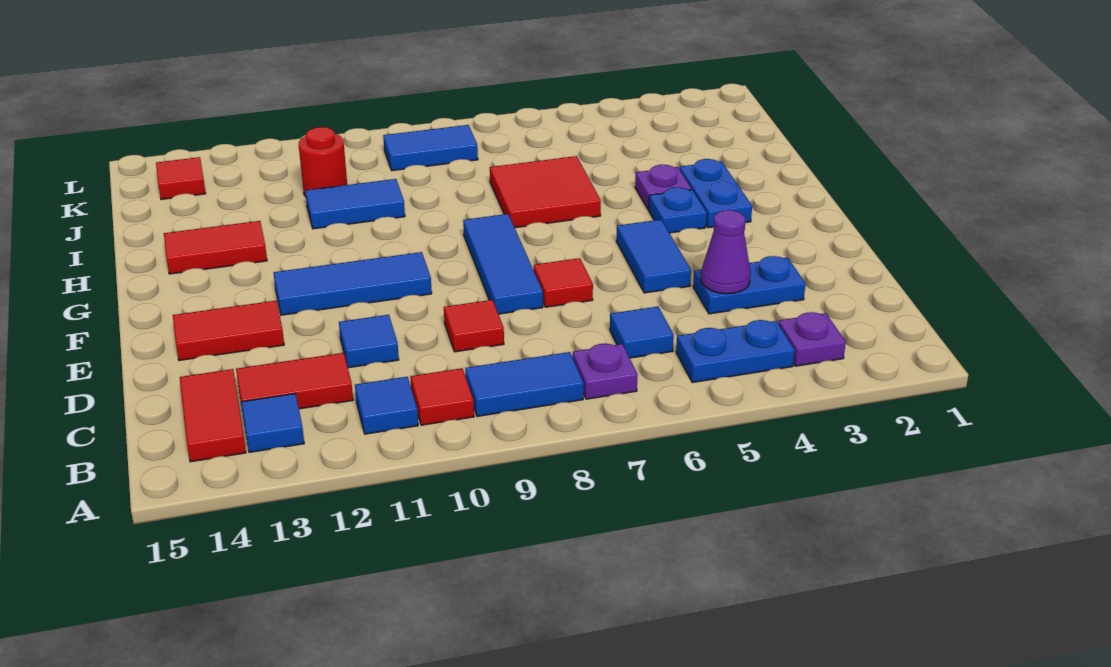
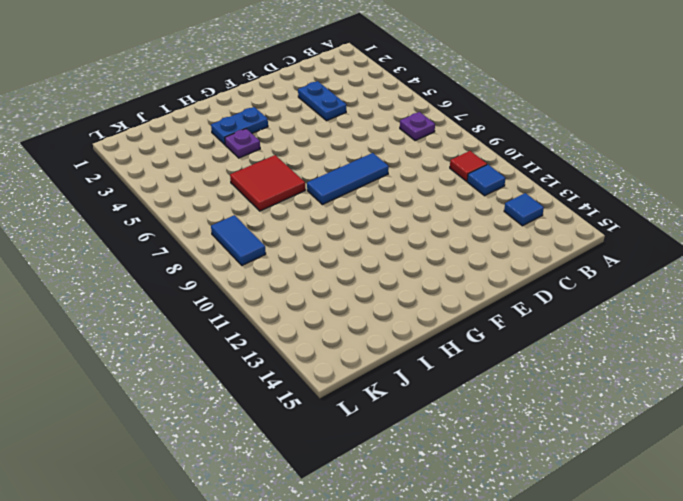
none -> purple plate B3 level 1
none -> blue plate B4:B5 level 1
none -> blue tile B8:B9 level 1

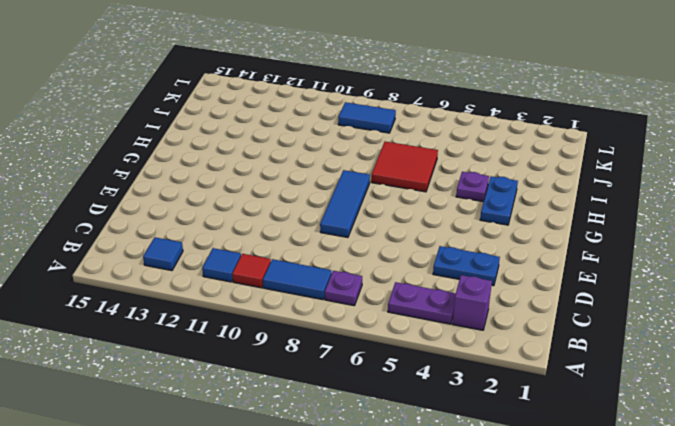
purple brick B3 level 1 -> purple plate B3 level 1
purple plate B4:B5 level 1 -> blue plate B4:B5 level 1
none -> red tile B14:C14 level 1
none -> blue tile C6 level 1
none -> red tile C12:C13 level 1

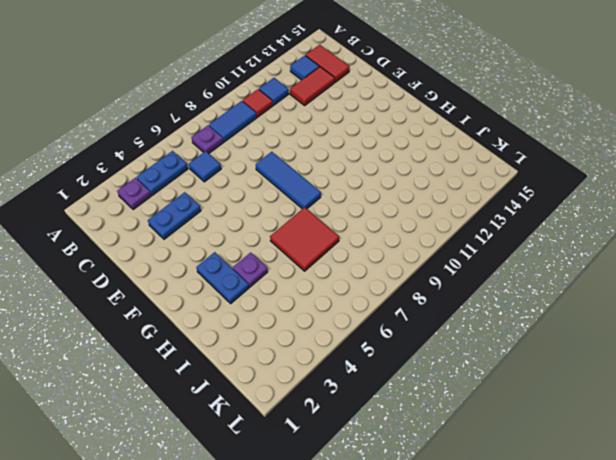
none -> red tile D9 level 1
none -> blue tile D11 level 1
none -> blue tile E5:F5 level 1

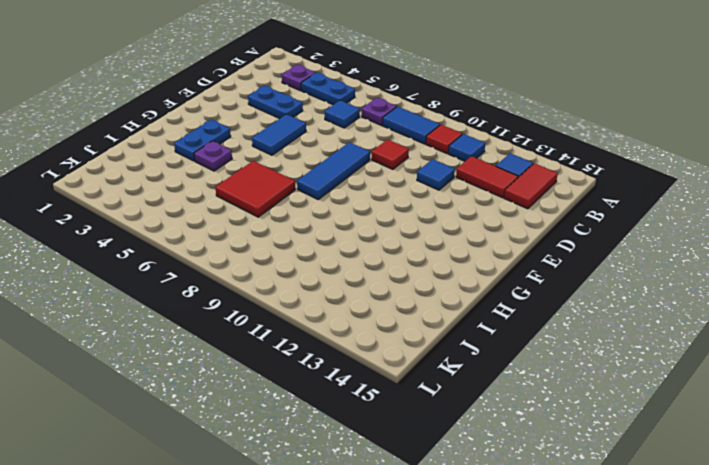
none -> red tile E7 level 1
none -> red tile E13:E14 level 1
none -> blue tile F10:F12 level 1

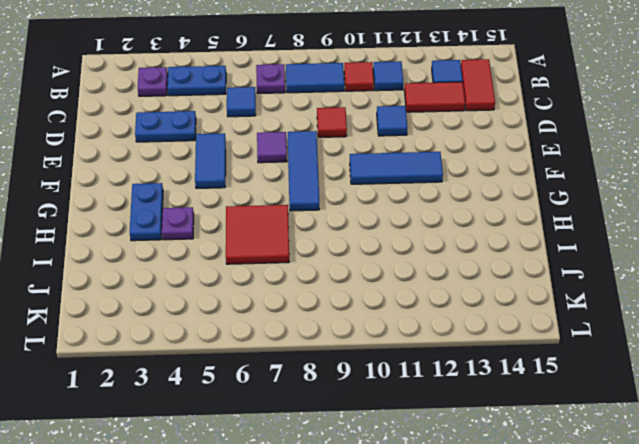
purple tile E7 level 1 -> red tile E7 level 1
none -> red tile E13:E14 level 1
none -> blue plate G4 level 1
none -> red tile H13:H14 level 1

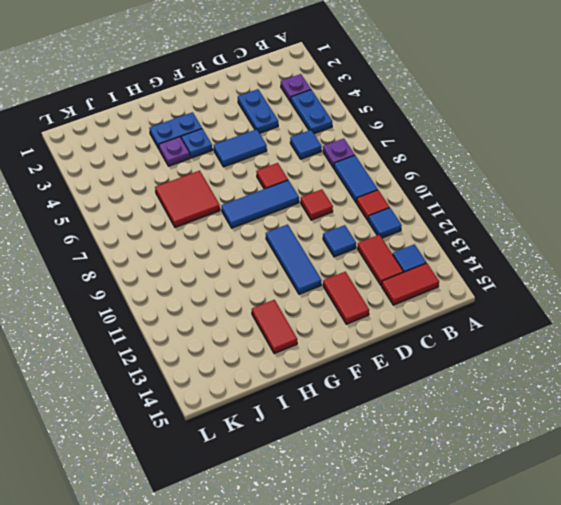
none -> blue tile I10:I11 level 1
none -> red round brick J11 level 1
none -> blue tile K8:K9 level 1

